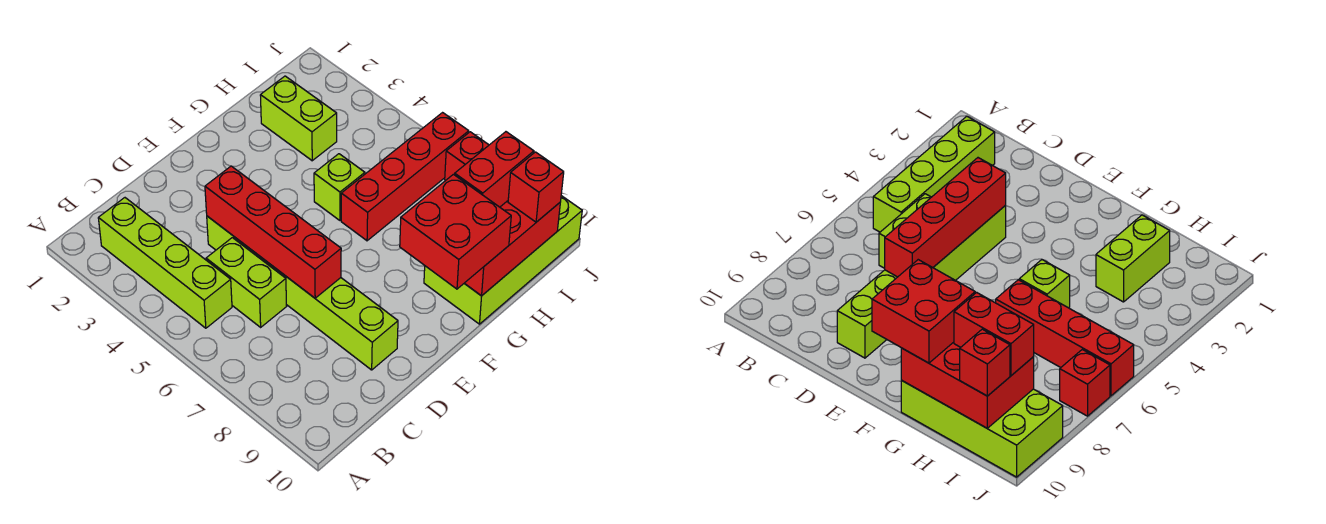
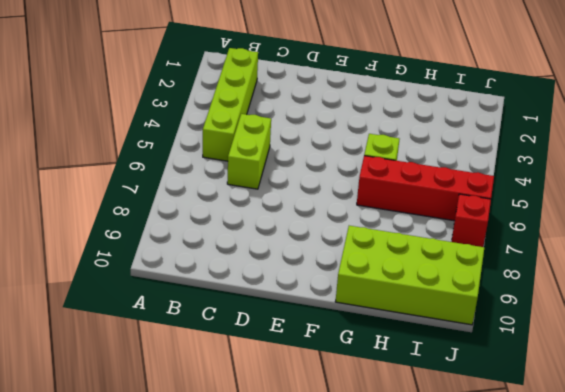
none -> lime brick D4:D9 level 1
none -> lime brick H2:H3 level 1
none -> red brick D4:D7 level 2

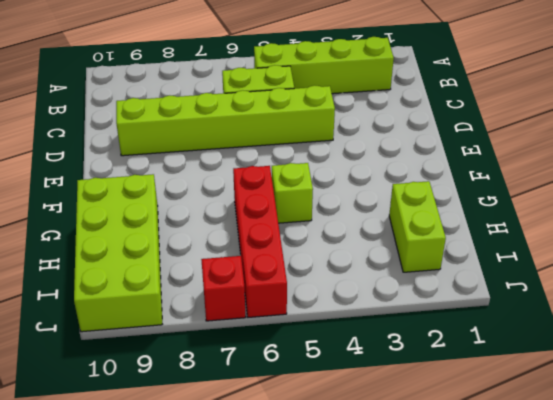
lime brick H2:I2 level 1 -> lime brick H2:H3 level 1
none -> red brick D4:D7 level 2
none -> red brick G9:I10 level 2
none -> red brick F9:G10 level 3

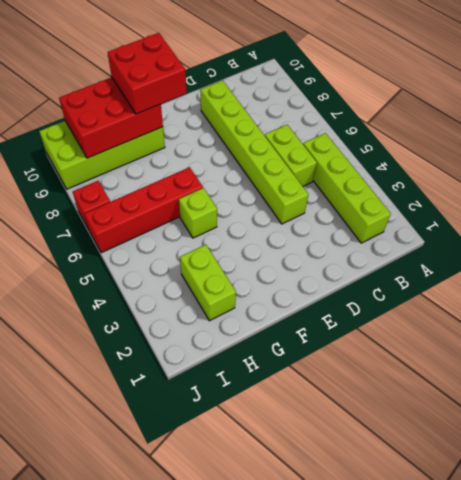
none -> red brick D4:D7 level 2
none -> red brick H9:I9 level 3
none -> red brick I10 level 3

